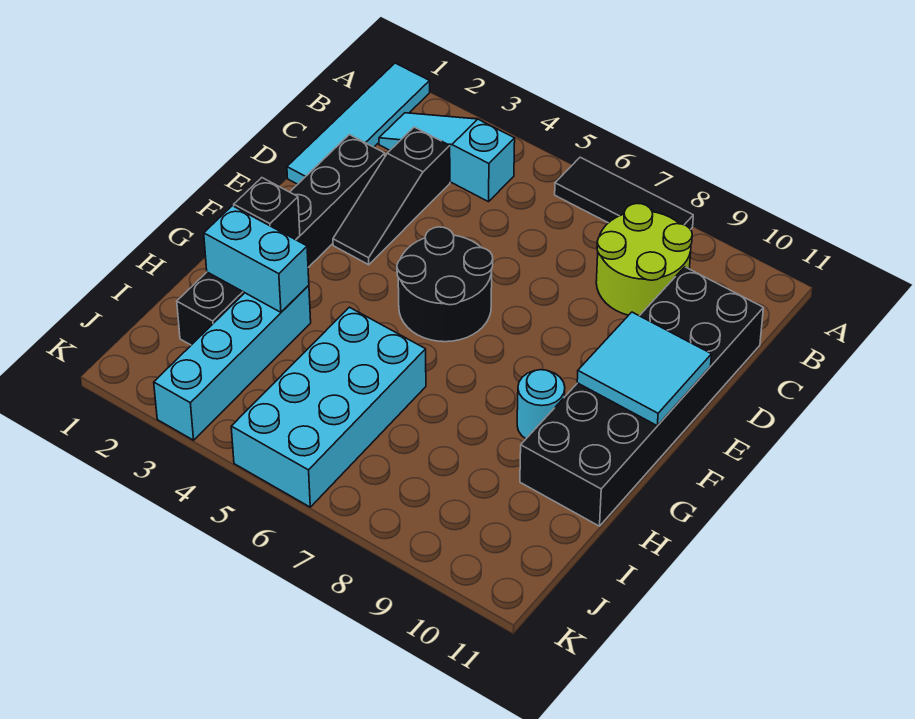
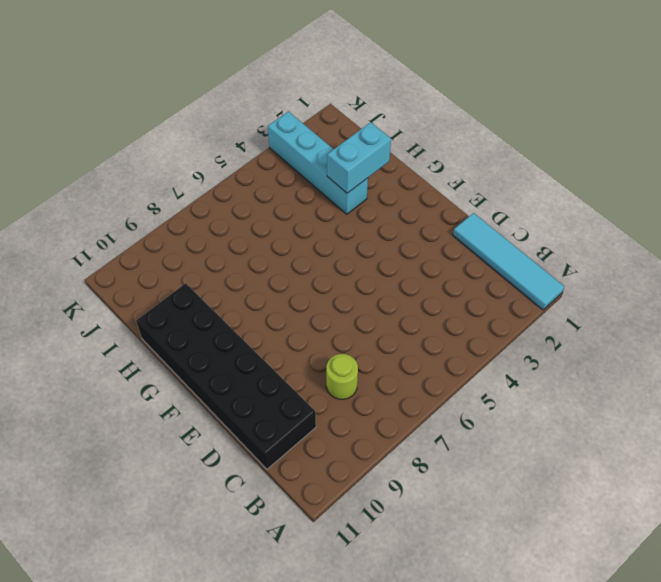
lime round brick C8 level 1 -> lime round brick B8:C9 level 1
none -> black tile A6:A8 level 1
none -> cyan slope B2:B4 level 1 top 4
none -> black slope C3:E3 level 1 top C

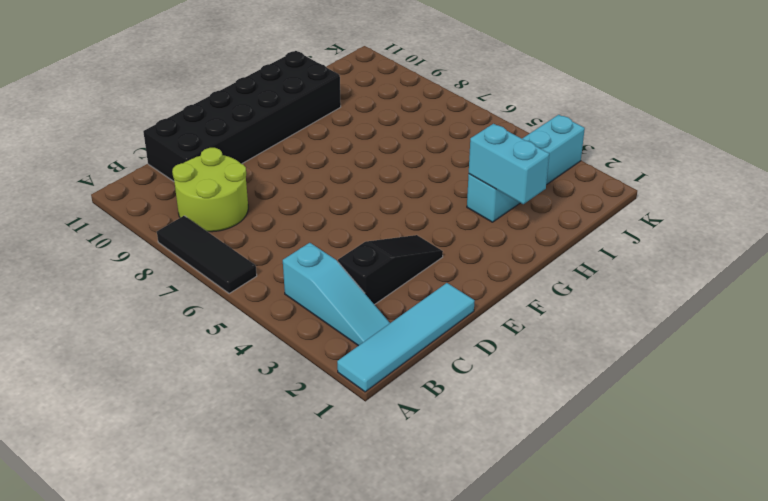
none -> black brick D2:I2 level 1
none -> black round brick E5:F6 level 1
none -> cyan round brick G9 level 1

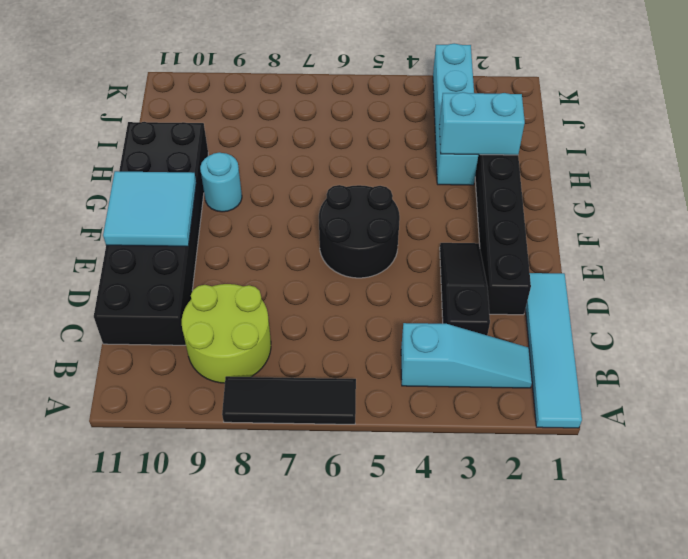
none -> cyan brick H5:K6 level 1
none -> black brick G2 level 2

